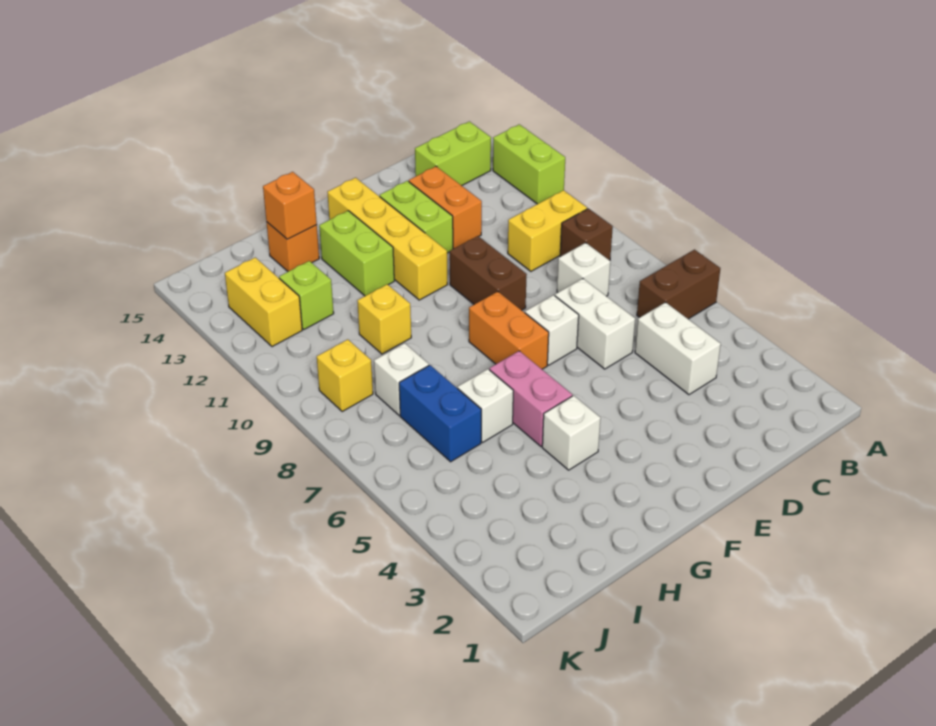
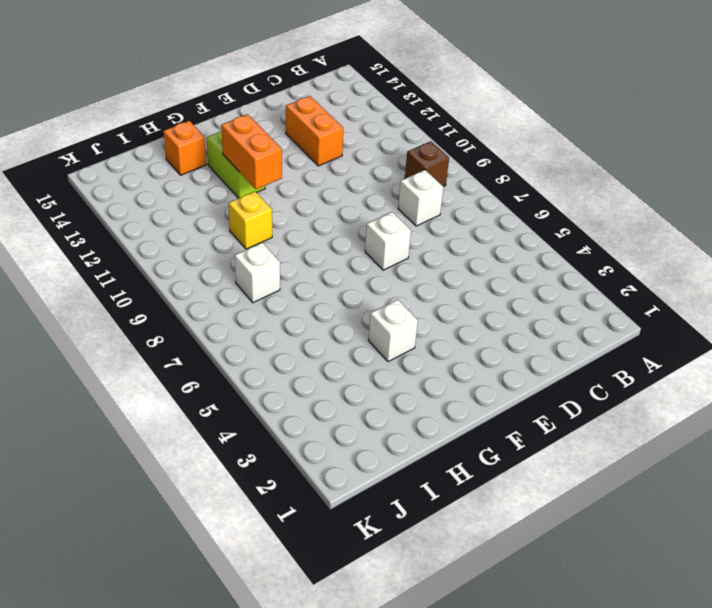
orange brick G11:G12 level 2 -> orange brick F7:F8 level 1
none -> brown brick A6:B6 level 1
none -> lime brick A12:A13 level 1
none -> yellow brick B10:C10 level 1

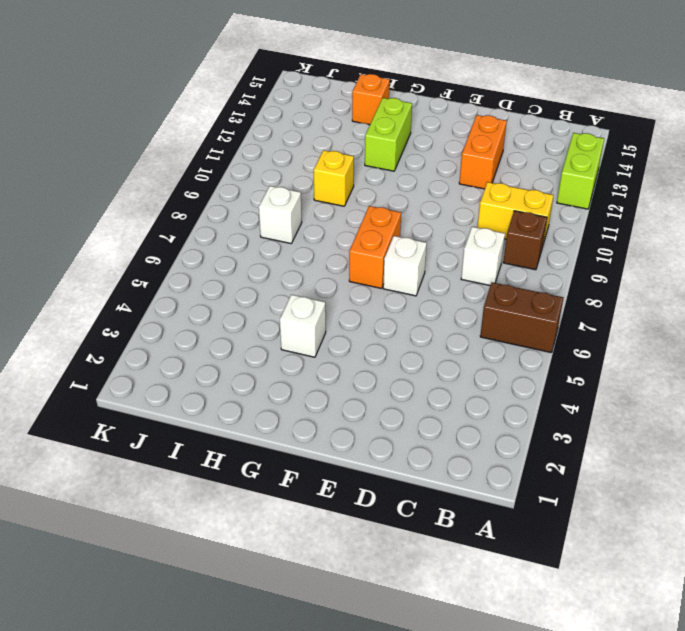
none -> lime brick B14:C14 level 1
none -> white brick C4:C5 level 1
none -> white brick D6:D7 level 1

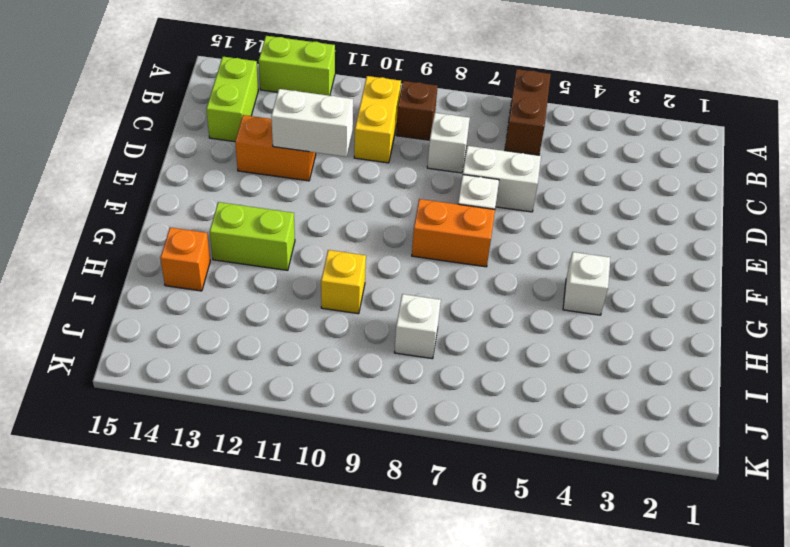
white brick D11:D12 level 2 -> white brick C4:C5 level 1
none -> brown brick E9:E10 level 1
none -> lime brick E12:E13 level 1
none -> yellow brick F11:F14 level 1

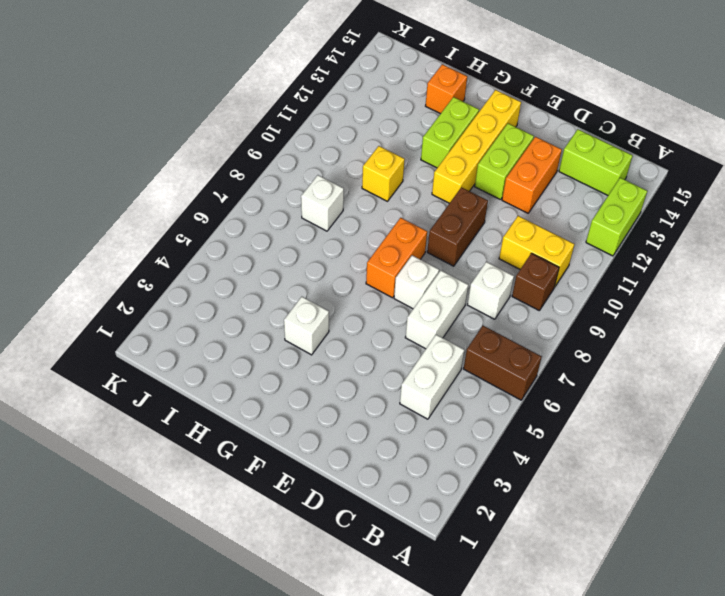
none -> pink brick G5:G6 level 1
none -> white brick H6 level 1
none -> blue brick I6:I7 level 1

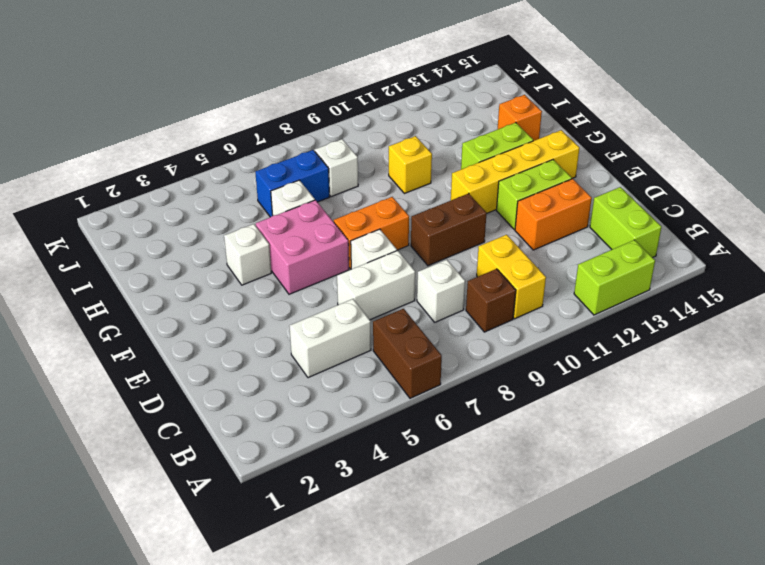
pink brick F5:G6 level 1 -> pink brick G5:G6 level 1
none -> lime brick I12 level 1
none -> yellow brick J9 level 1
none -> yellow brick J12:J13 level 1

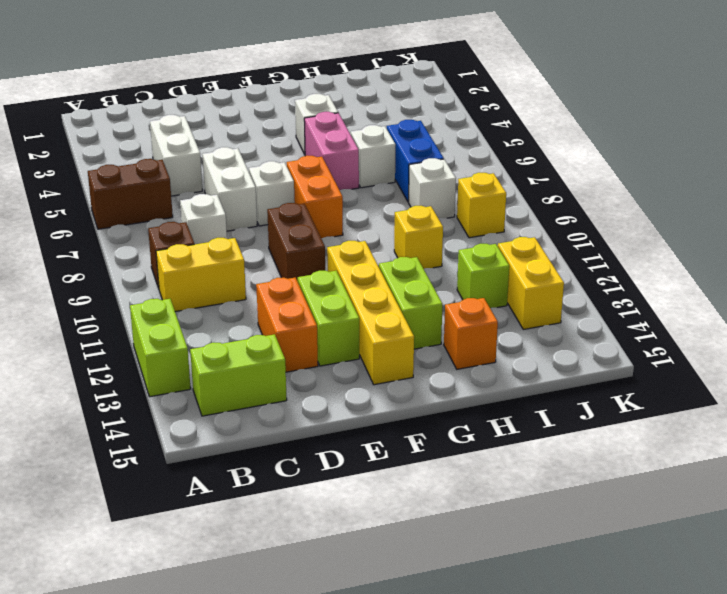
none -> orange brick H14 level 2

